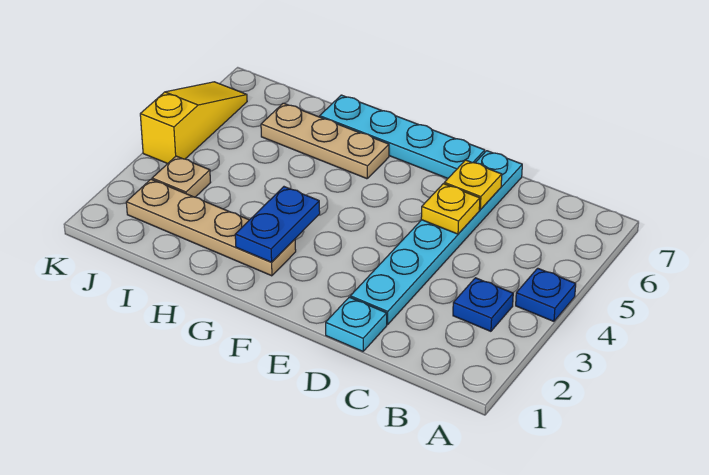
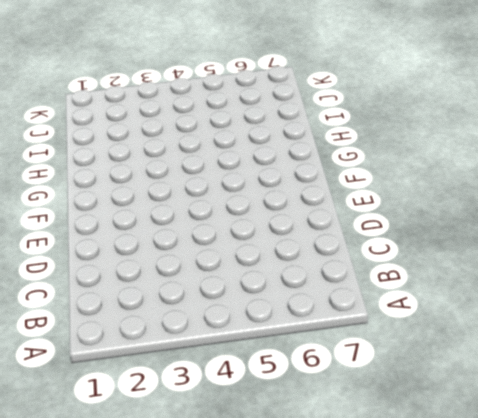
none -> blue plate A4 level 1
none -> blue plate B3 level 1
none -> cyan plate D1 level 1

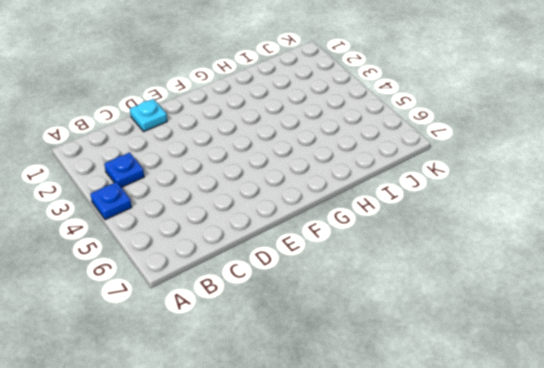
none -> cyan plate D2:D7 level 1
none -> cyan plate E7:H7 level 1
none -> tan plate G2:J2 level 1

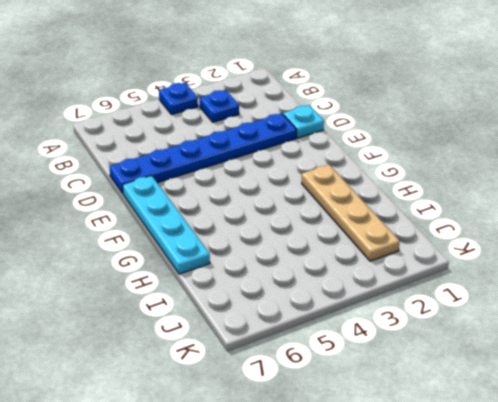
blue plate D2:D7 level 1 -> cyan plate D2:D7 level 1
none -> tan plate G6:I6 level 1
none -> tan plate J3 level 1
none -> yellow slope K4:K6 level 1 top 4

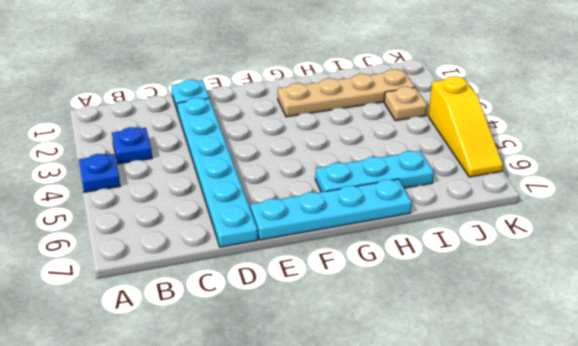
cyan plate G6:I6 level 1 -> tan plate G6:I6 level 1
none -> yellow plate D5 level 2
none -> yellow plate D6 level 2
none -> blue plate G2:G3 level 2

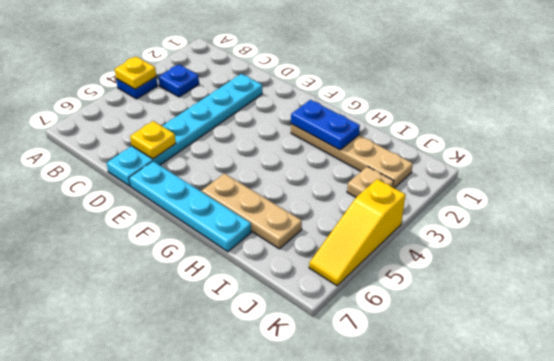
yellow plate A4 level 2 -> yellow plate D5 level 2
blue plate G2:H2 level 2 -> blue plate G2:G3 level 2
none -> cyan plate D1 level 1

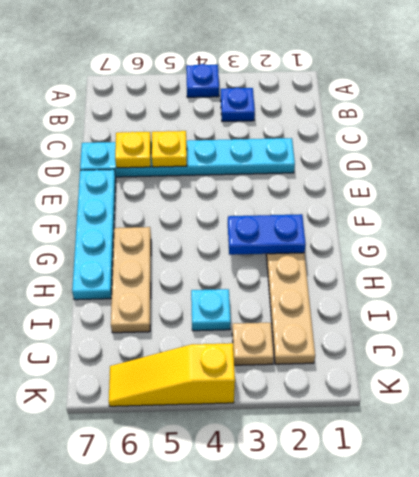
cyan plate I4 level 1 -> cyan plate D1 level 1

